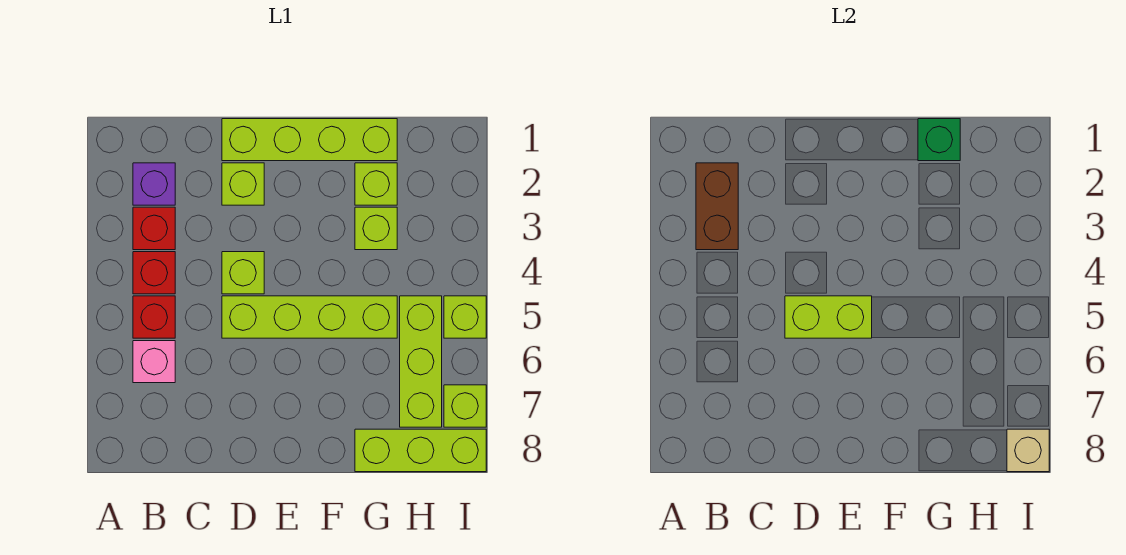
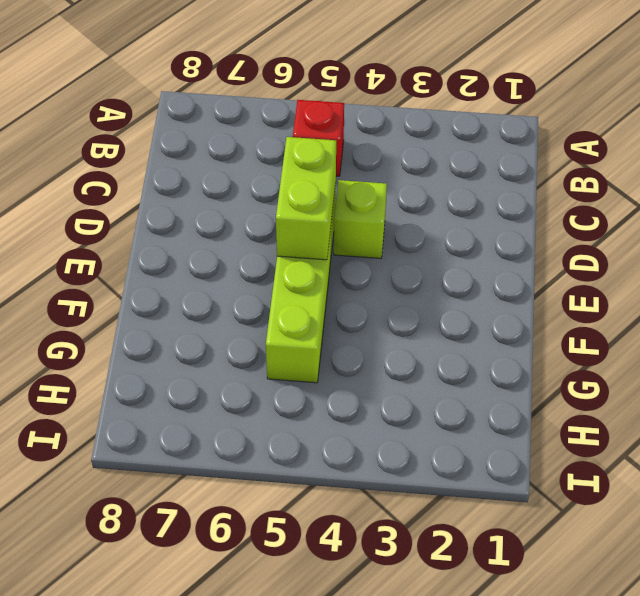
none -> purple brick B2 level 1
none -> red brick B3 level 1
none -> red brick B4 level 1

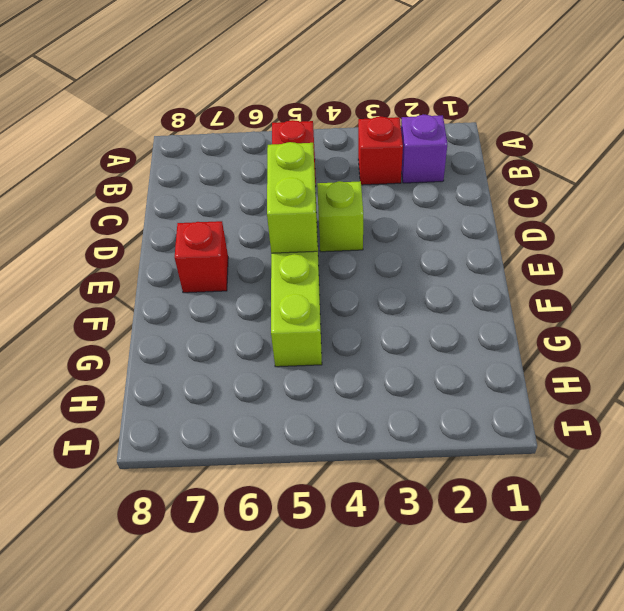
red brick E7 level 1 -> red brick B4 level 1
none -> pink brick B6 level 1
none -> lime brick D1:G1 level 1
none -> lime brick D2 level 1

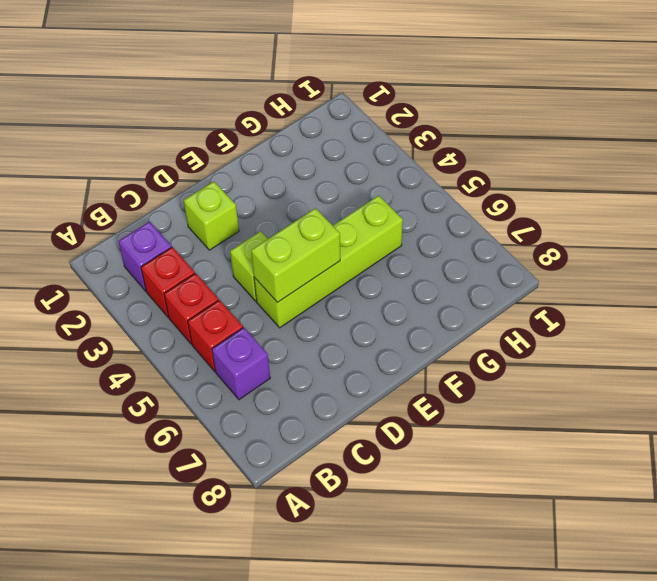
purple brick B6 level 1 -> pink brick B6 level 1
none -> lime brick D1:G1 level 1
none -> lime brick G2 level 1
none -> lime brick G3 level 1

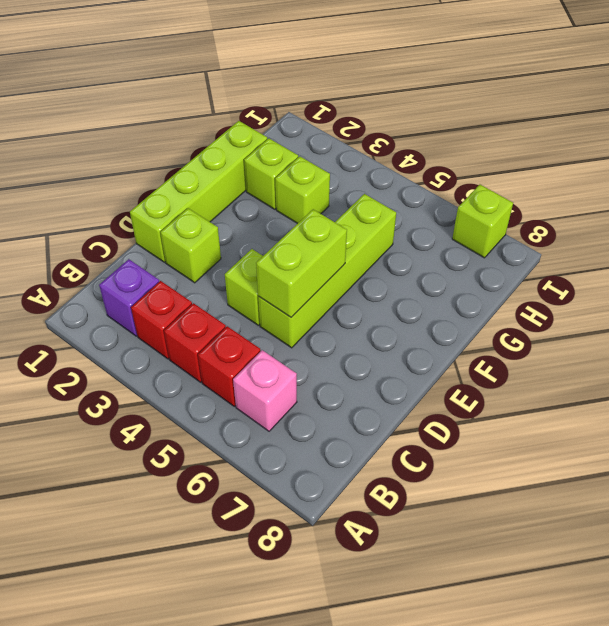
none -> lime brick G8:I8 level 1
none -> lime brick H5:H7 level 1
none -> lime brick I5 level 1

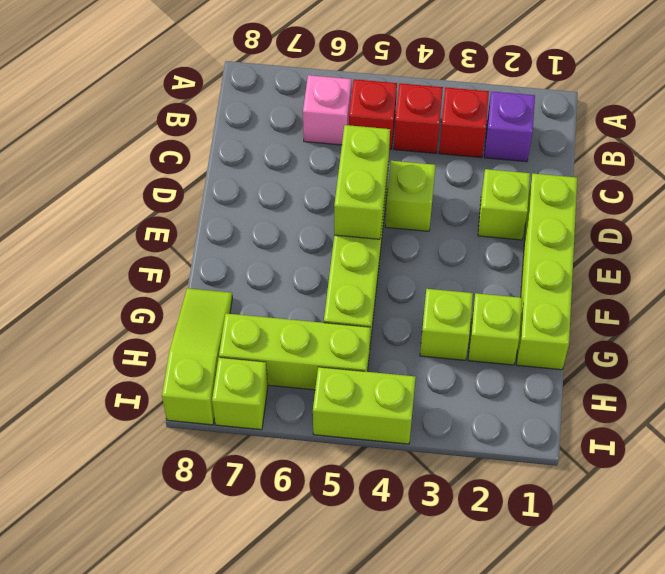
lime slope G8:I8 level 1 top I -> lime brick G8:I8 level 1
lime brick I4:I5 level 1 -> lime brick I5 level 1
none -> brown brick B2:B3 level 2
none -> green brick G1 level 2
none -> tan brick I8 level 2

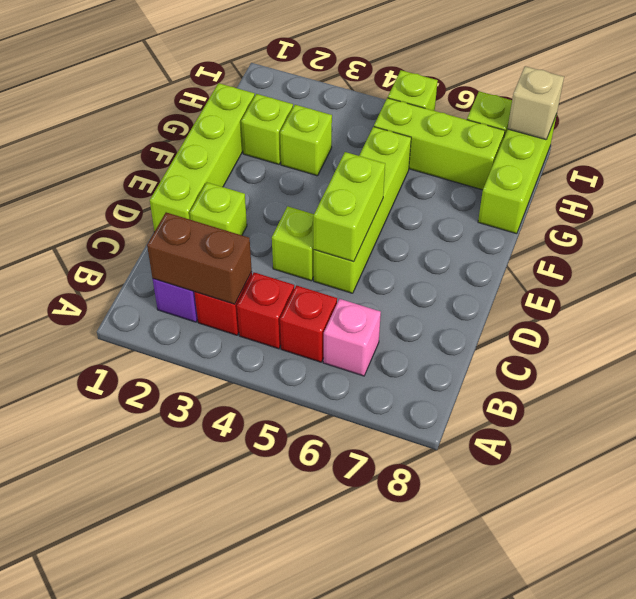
none -> green brick G1 level 2

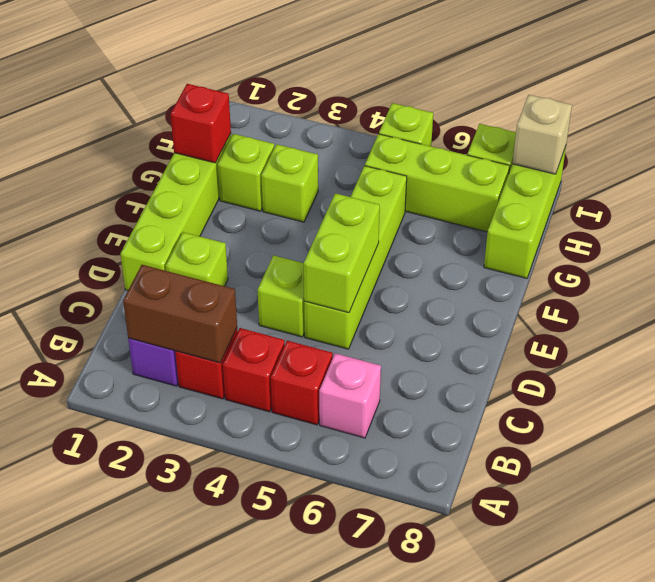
red brick G1 level 2 -> green brick G1 level 2

